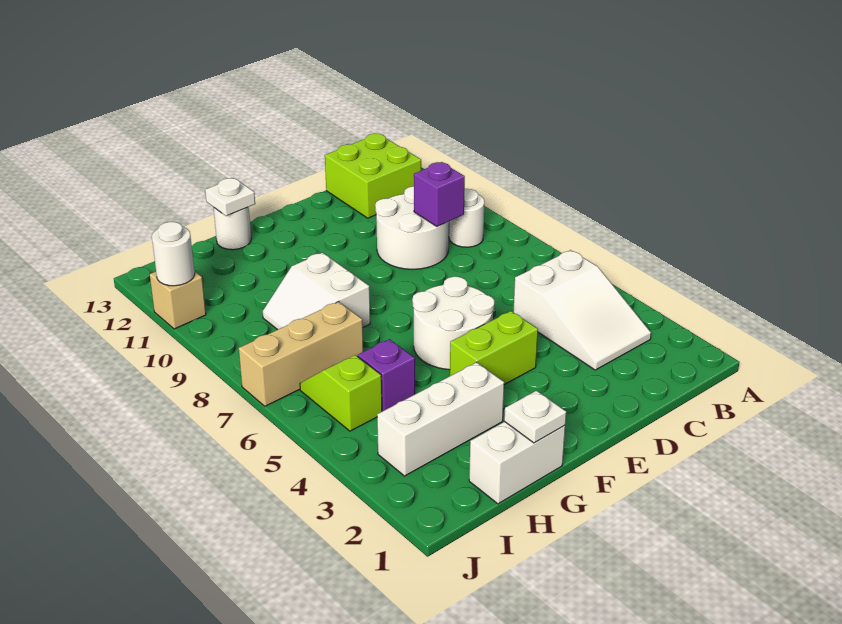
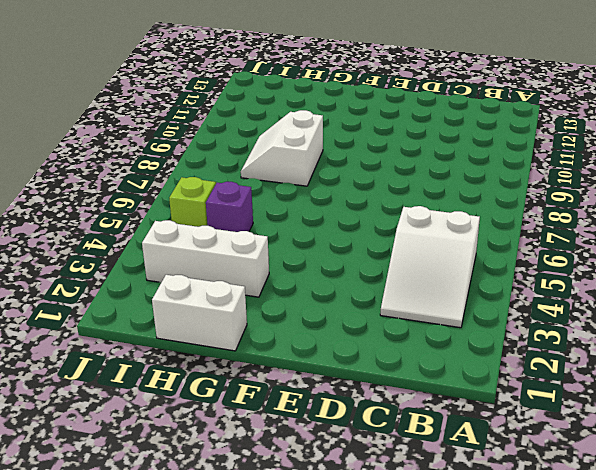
none -> white round brick B9 level 1
none -> lime brick B12:C13 level 1
none -> white round brick C9:D10 level 1

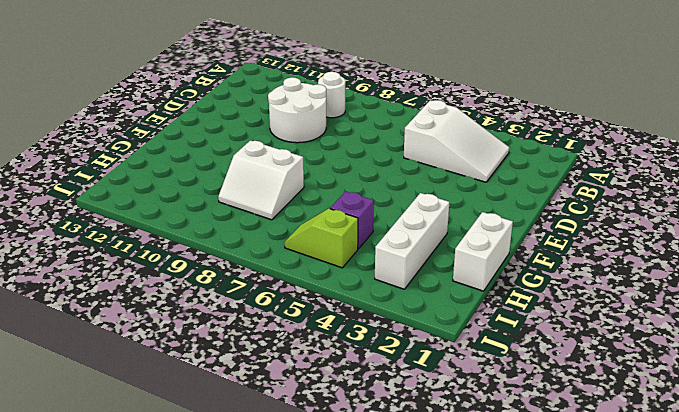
none -> lime brick B12:C13 level 1
none -> lime brick E4:F4 level 1
none -> white round brick E5:F6 level 1

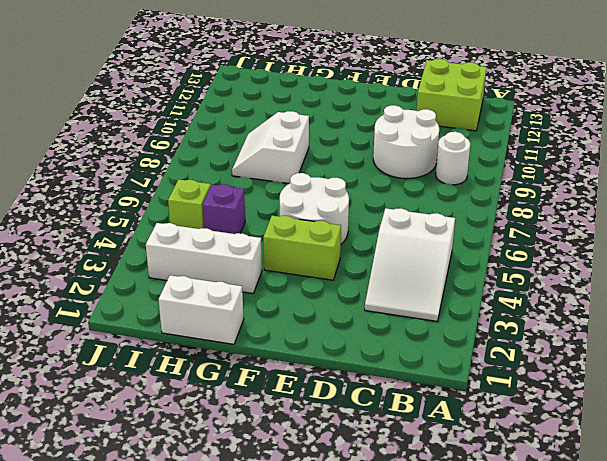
none -> white round brick G13 level 1
none -> tan brick H7:J7 level 1
none -> tan brick J11 level 1

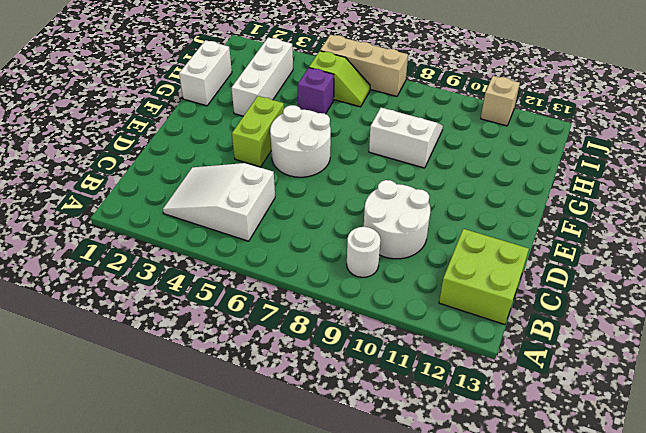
tan brick J5:J7 level 1 -> tan brick H7:J7 level 1
none -> white round brick G13 level 1
none -> purple brick C9 level 2
none -> white plate G1 level 2

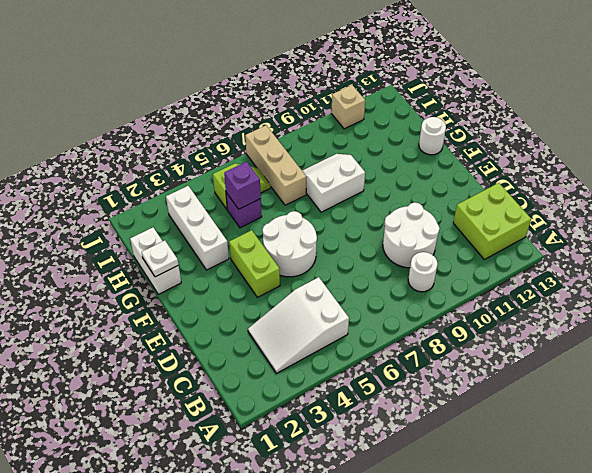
purple brick H5 level 2 -> purple brick C9 level 2
none -> white plate G13 level 2
none -> white round brick J11 level 2

